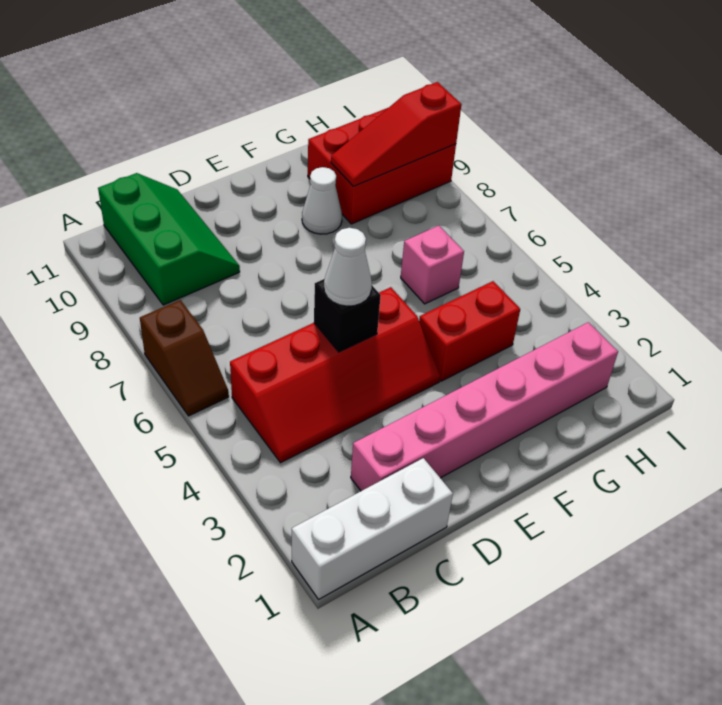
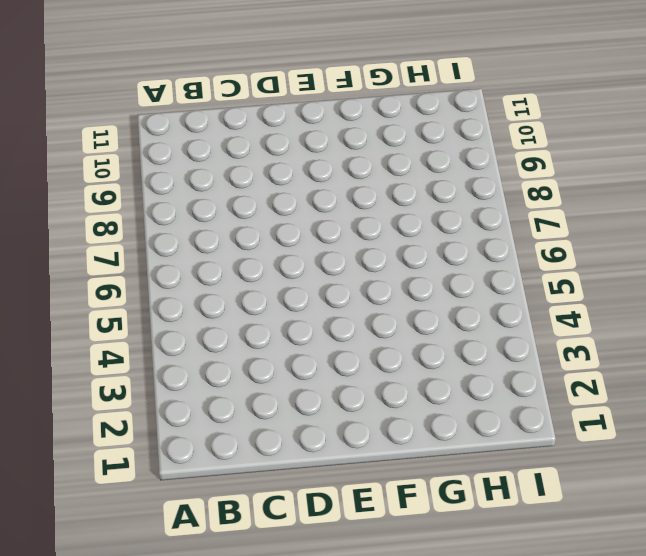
none -> white brick A1:C1 level 1
none -> brown slope A6:A7 level 1 top 7
none -> red slope B4:E5 level 1 top 5

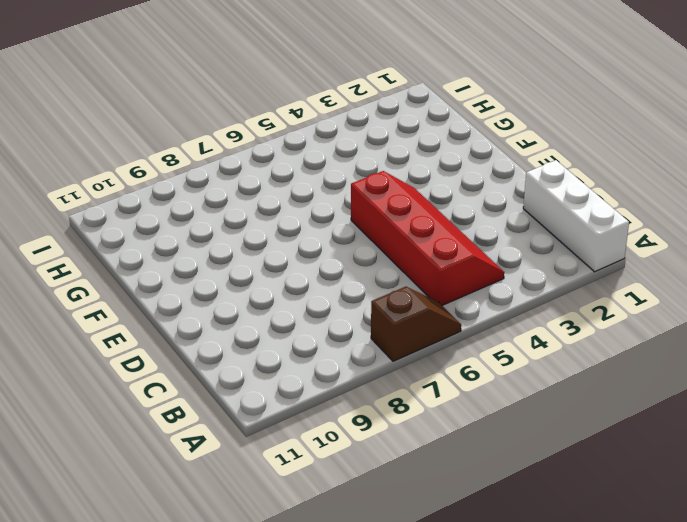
none -> green slope B9:C11 level 1 top B
none -> pink brick C2:H2 level 1
none -> red brick F4:G4 level 1

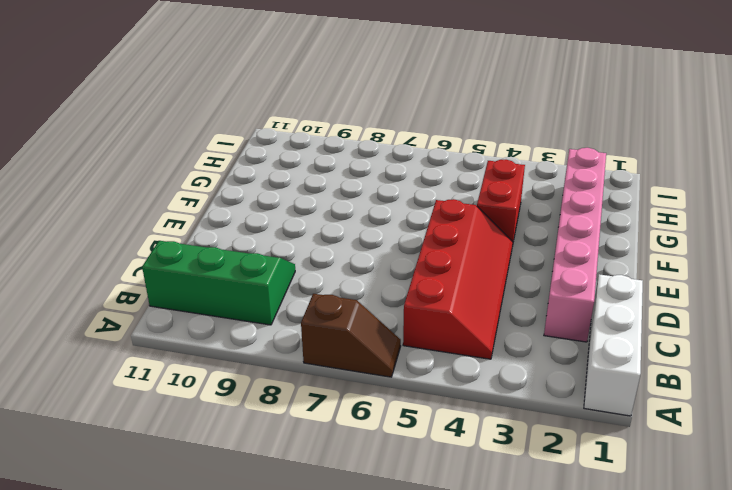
none -> white cone F9 level 1
none -> pink brick G6 level 1
none -> red brick G9:I10 level 1

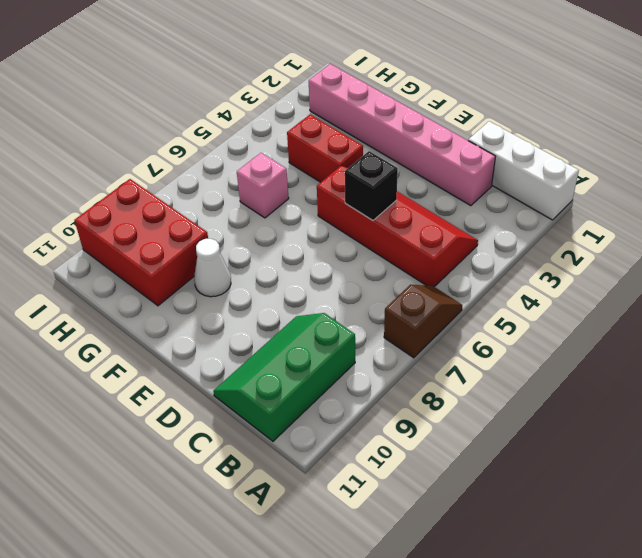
none -> red slope G9:I9 level 2 top I
none -> white cone D5 level 3

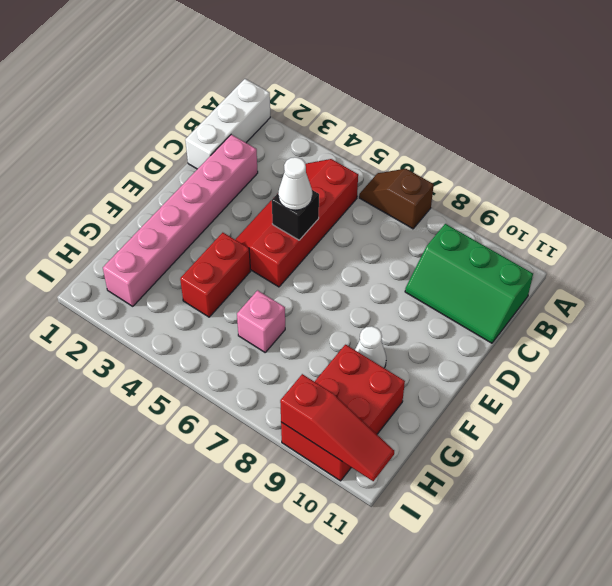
red slope I9:I11 level 2 top 9 -> red slope G9:I9 level 2 top I

